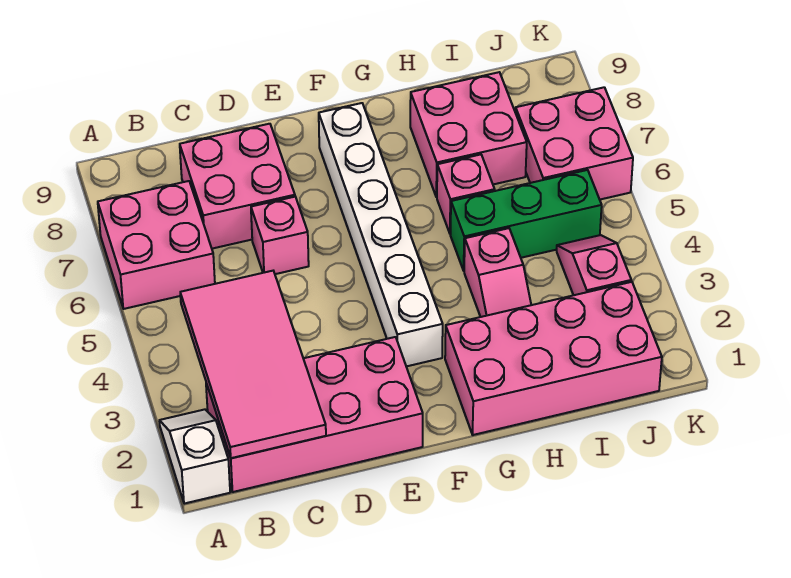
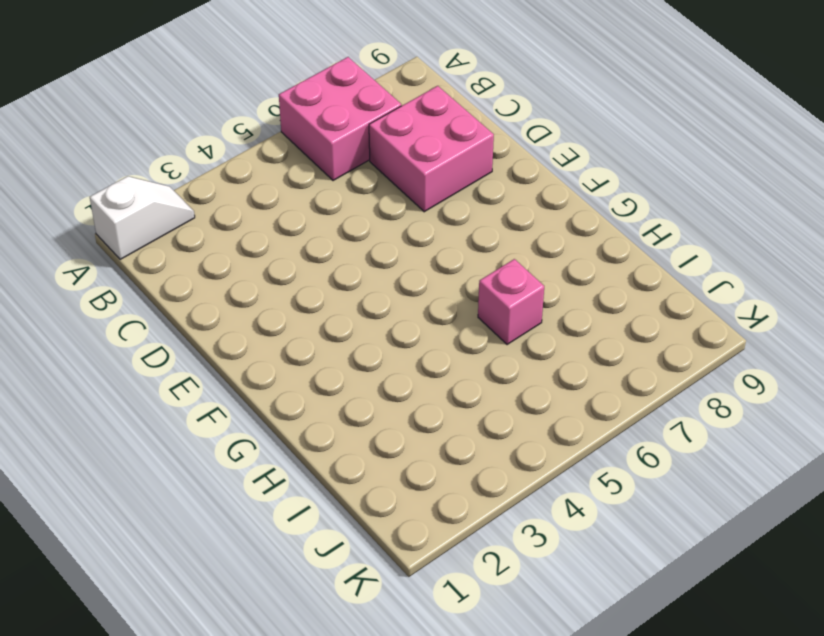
none -> pink brick B1:E2 level 1
none -> pink brick D6 level 1
none -> white brick F3:F8 level 1

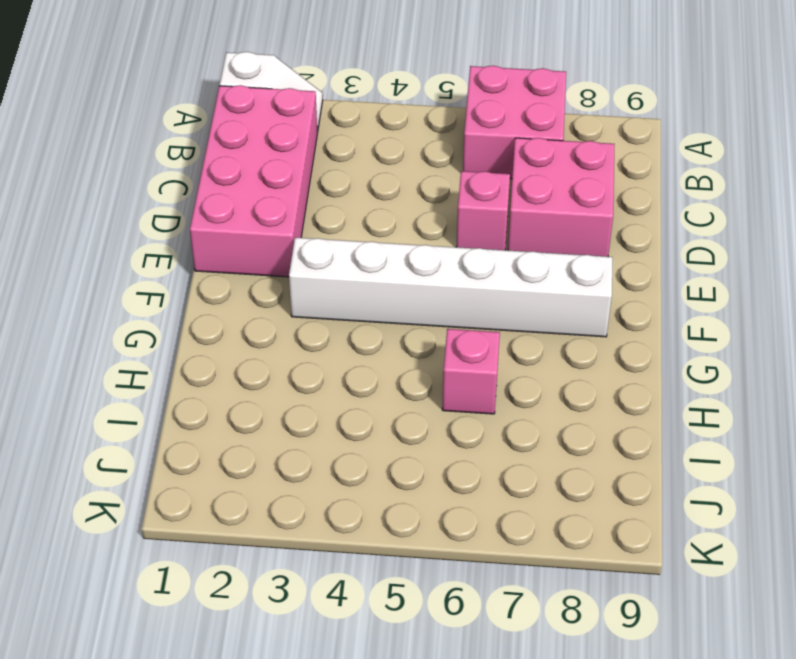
none -> pink brick G1:J2 level 1
none -> pink slope H3:H4 level 1 top 4
none -> green brick H5:J5 level 1

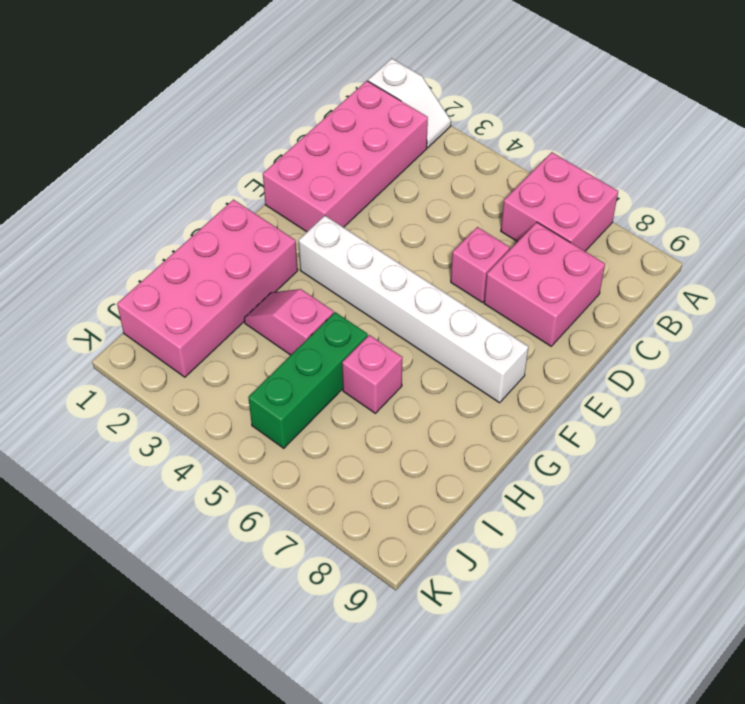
none -> pink brick H7:I8 level 1
none -> pink slope J3:J4 level 1 top 3
none -> pink brick J6:K7 level 1

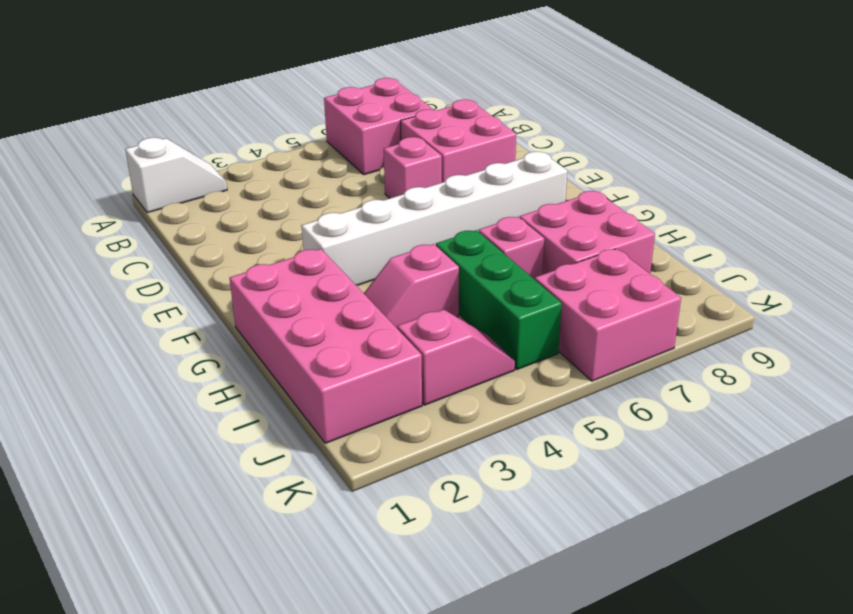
none -> pink brick B1:E2 level 1
none -> pink tile B1:C4 level 2

